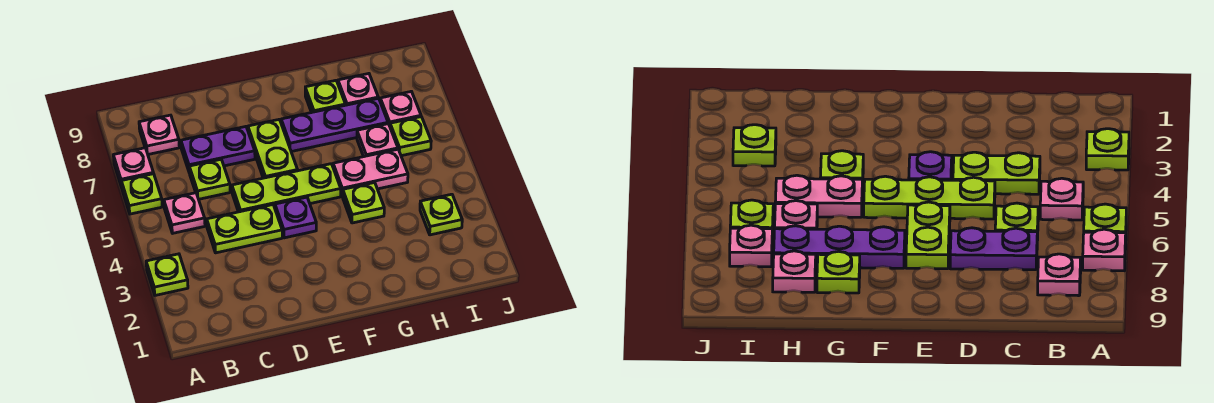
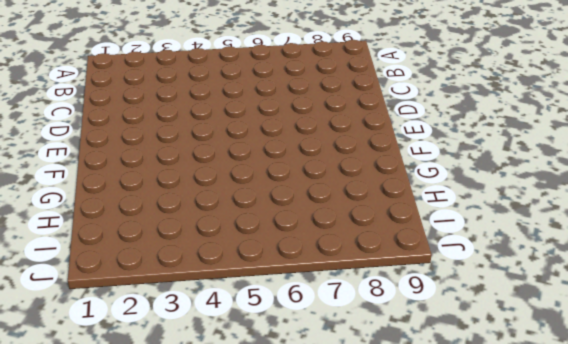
none -> lime plate A3 level 1
none -> lime plate A6 level 1
none -> pink plate A7 level 1

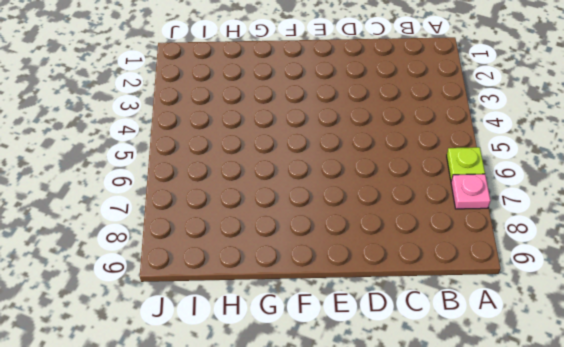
none -> lime plate A3 level 1
none -> pink plate B5 level 1
none -> pink plate B8 level 1

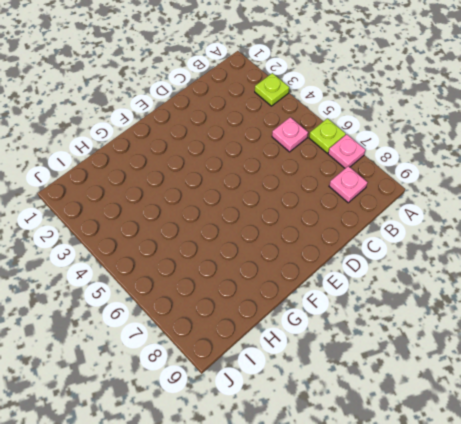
none -> lime plate C4:D4 level 1
none -> lime plate C6 level 1
none -> purple plate C7:D7 level 1

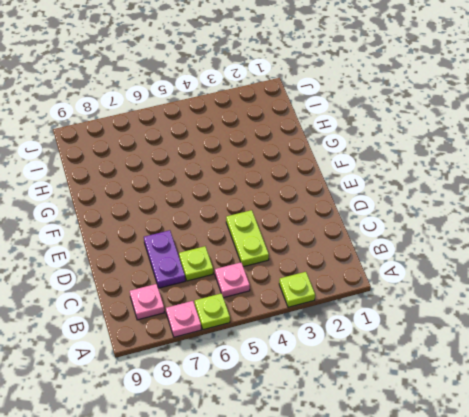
none -> lime plate D5:F5 level 1
none -> purple plate E4 level 1
none -> lime plate E6:E7 level 1

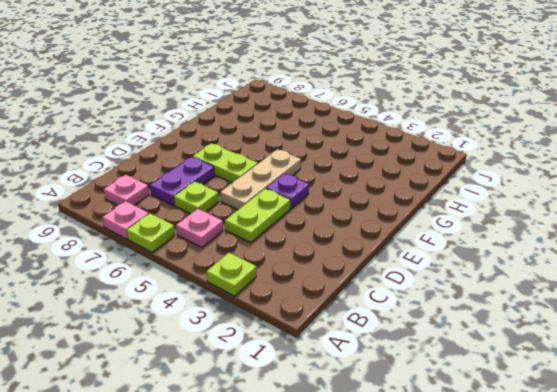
tan plate D5:F5 level 1 -> lime plate D5:F5 level 1
none -> purple plate F7:H7 level 1
none -> lime plate G4 level 1
none -> pink plate G5:H5 level 1

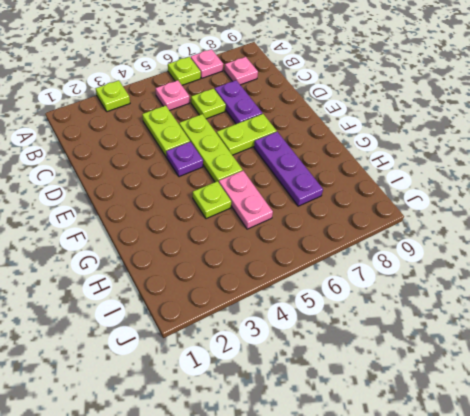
none -> lime plate G8 level 1
none -> pink plate H6 level 1
none -> pink plate H8 level 1

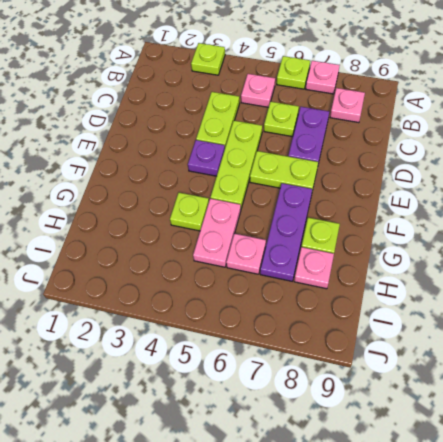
none -> lime plate I3 level 1
none -> lime plate I6 level 1
none -> pink plate I7 level 1

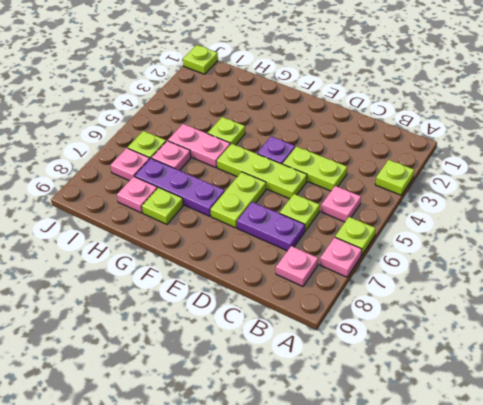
lime plate J1 level 1 -> lime plate I3 level 1

